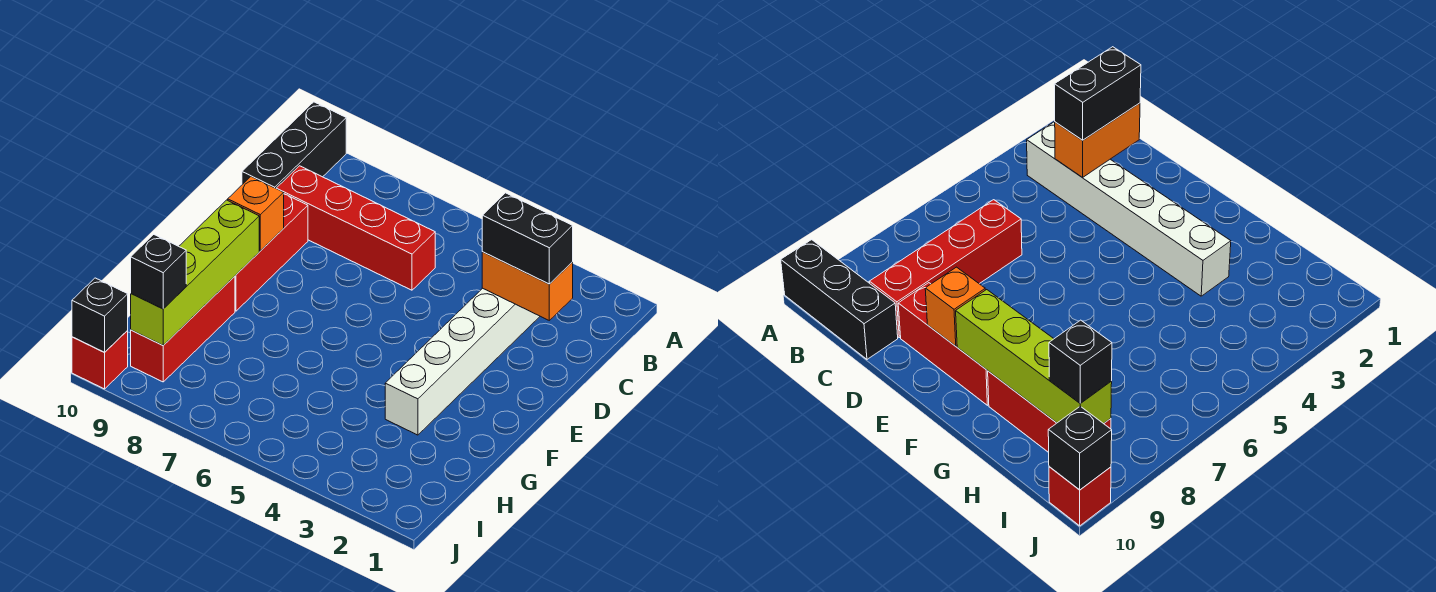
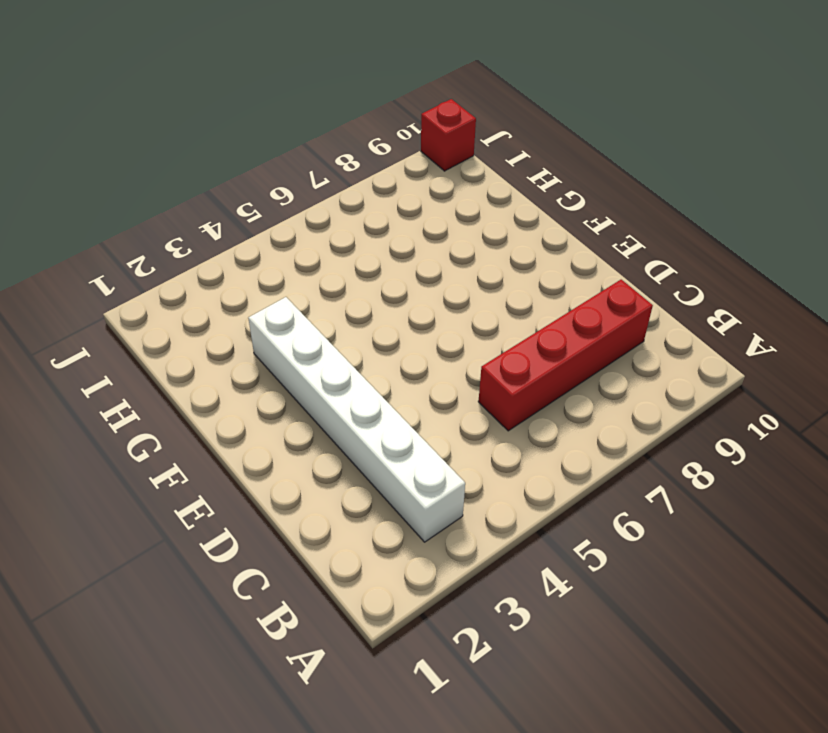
none -> black brick A10:C10 level 1
none -> red brick D9:F9 level 1
none -> red brick G9:I9 level 1

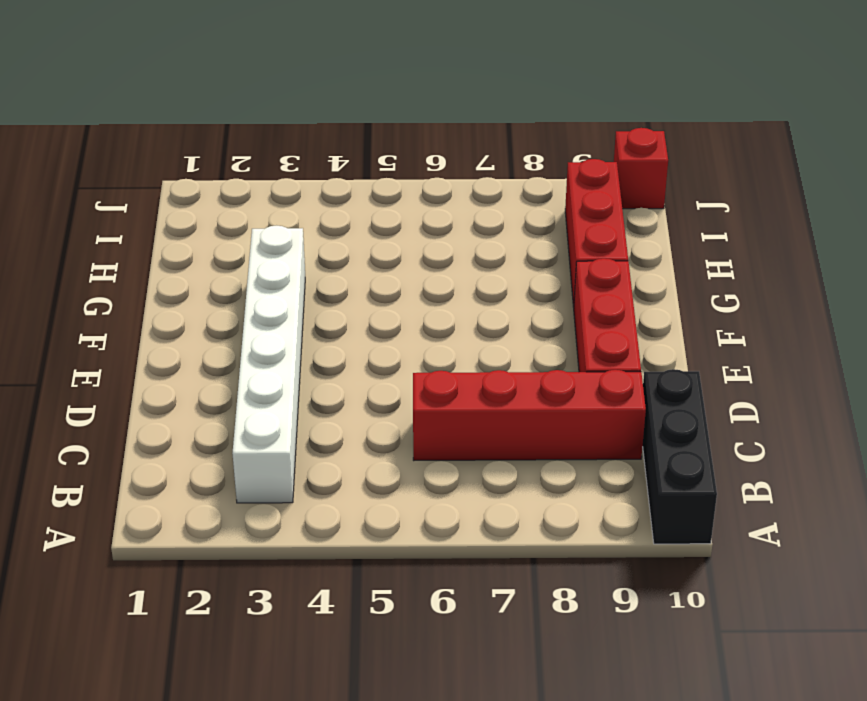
none -> orange brick C2:C3 level 2
none -> orange brick E9 level 2
none -> lime brick F9:I9 level 2

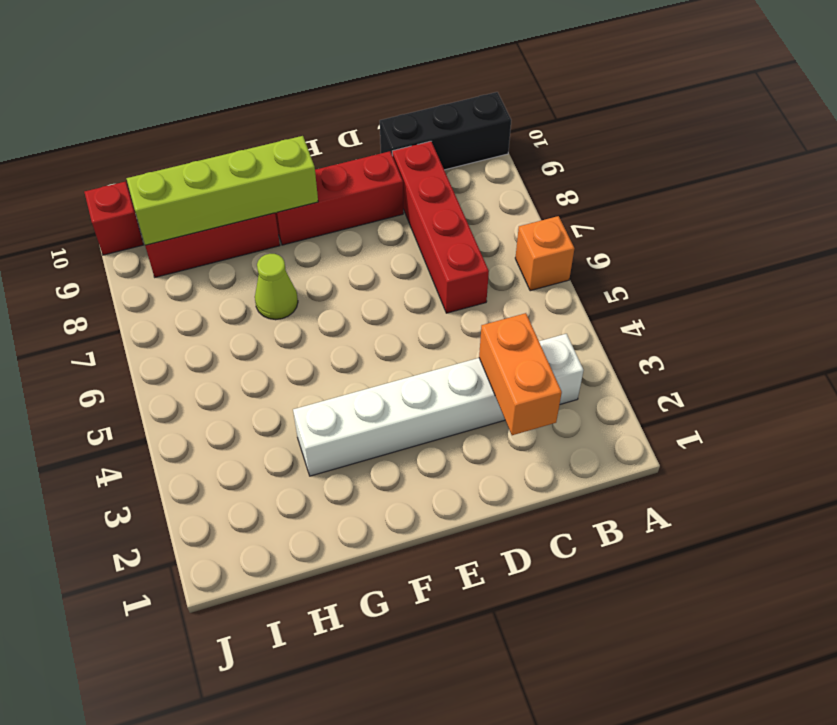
orange brick A6 level 1 -> orange brick E9 level 2
lime cone G7 level 1 -> none
none -> black brick J10 level 2
none -> black brick C2:C3 level 3
none -> black brick I9 level 3

